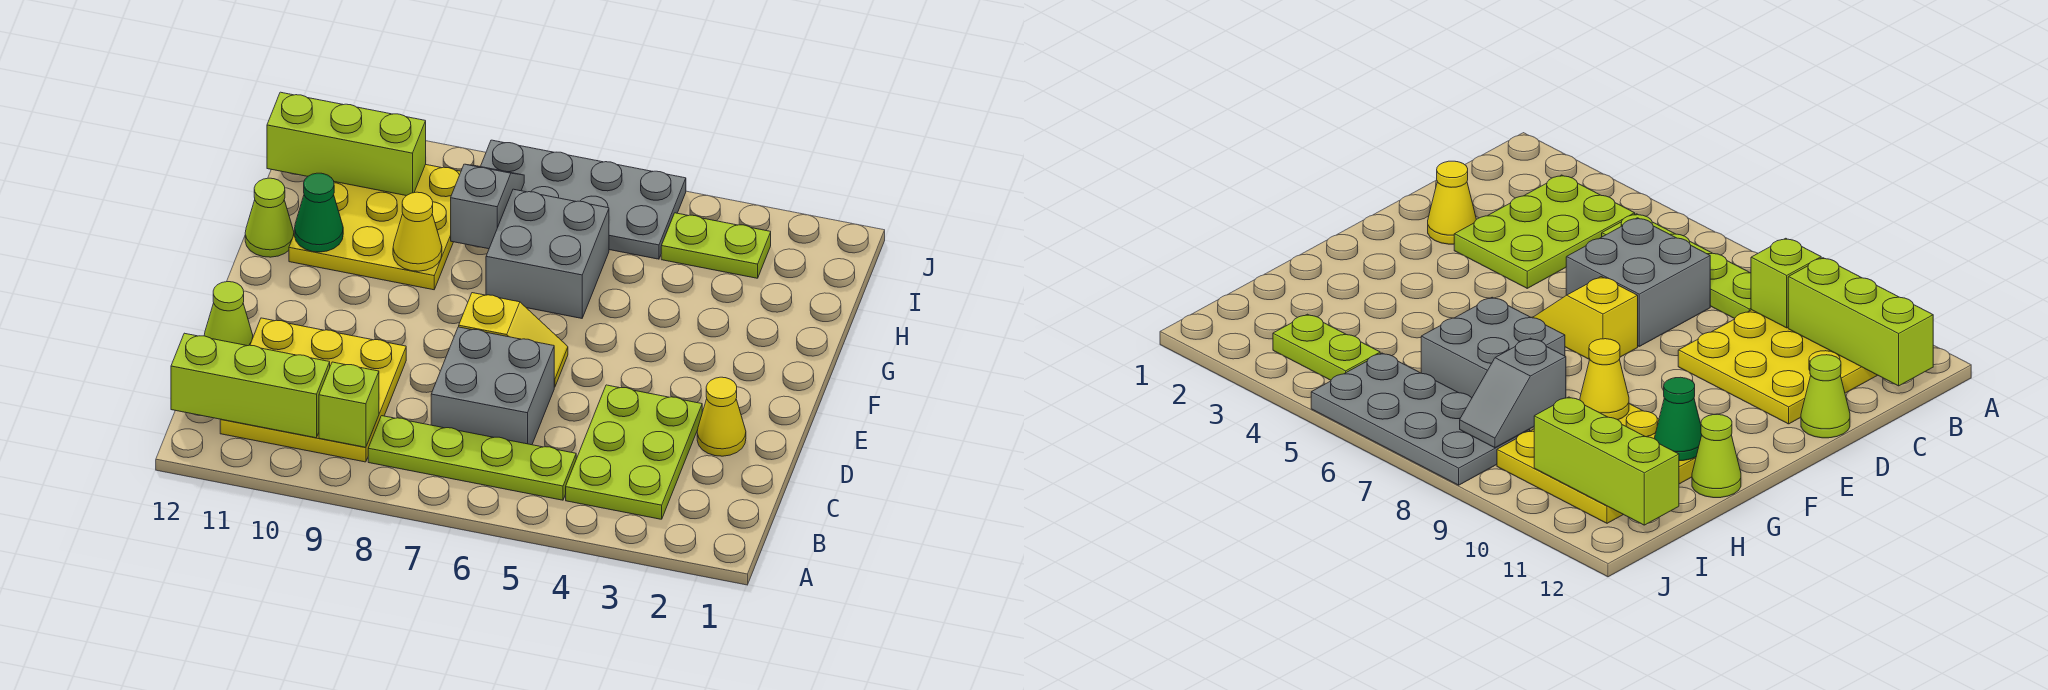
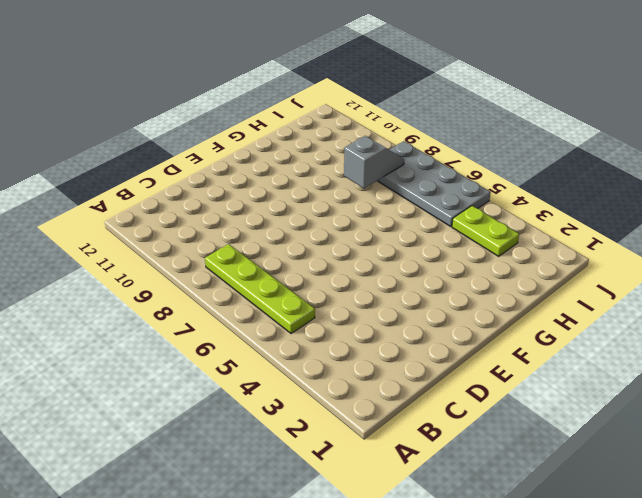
none -> lime plate B3:D4 level 1
none -> yellow plate B9:D11 level 1
none -> grey brick C6:D7 level 1

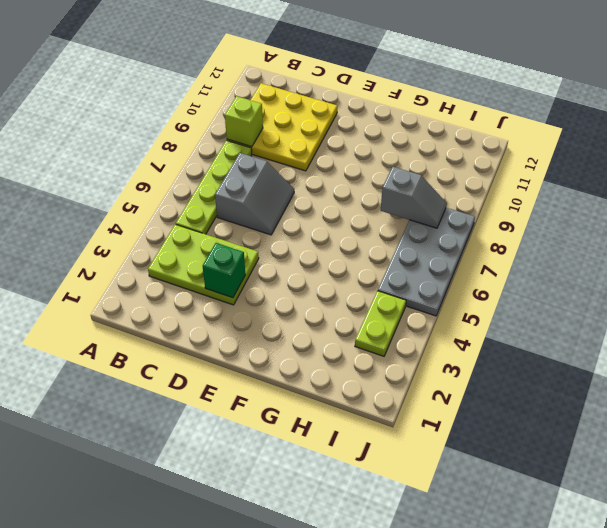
grey slope C6:D7 level 1 top C -> grey brick C6:D7 level 1
green brick D3 level 2 -> none
none -> yellow cone D2 level 1
none -> lime cone D12 level 1
none -> yellow slope E6:E7 level 1 top 7

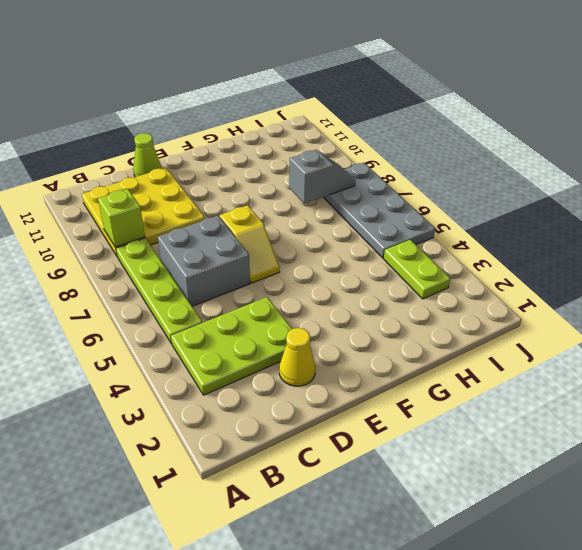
none -> grey brick G6:H7 level 1
none -> yellow plate G9:I11 level 1
none -> lime cone G12 level 1

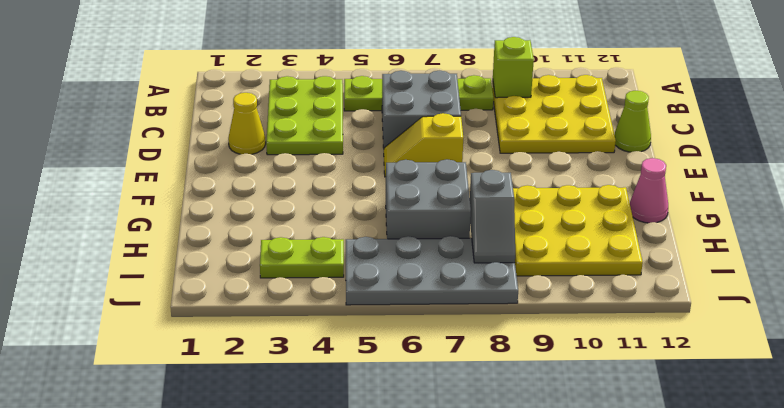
pink cone G12 level 1 -> lime cone G12 level 1
none -> lime brick B10:B12 level 2
none -> yellow cone G9 level 2
none -> green cone G11 level 2

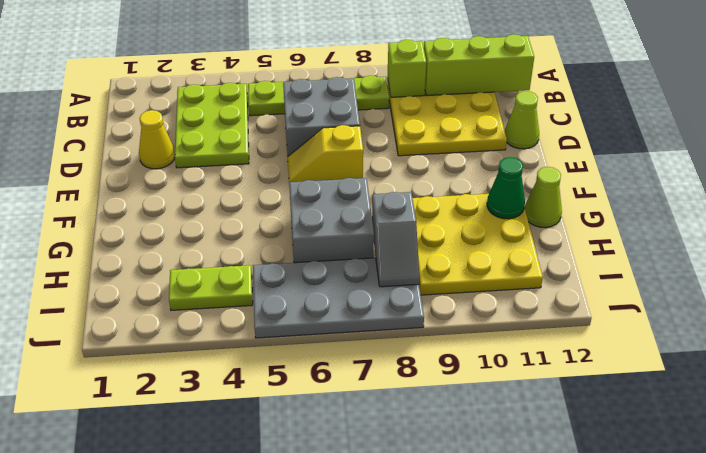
none -> yellow cone G9 level 2
none -> lime brick I10:I12 level 2

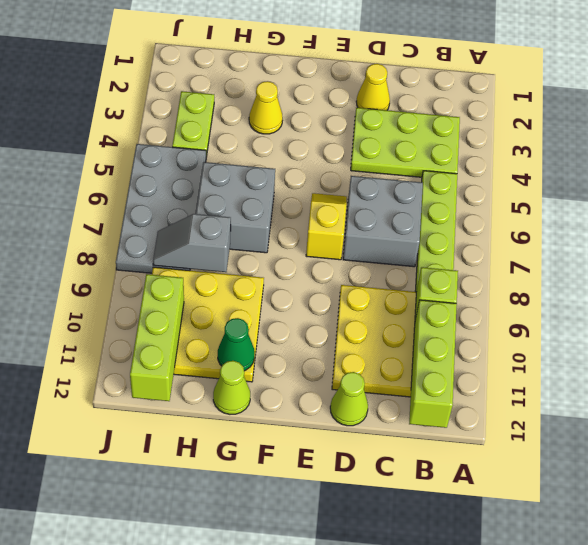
yellow cone G3 level 1 -> yellow cone G9 level 2

